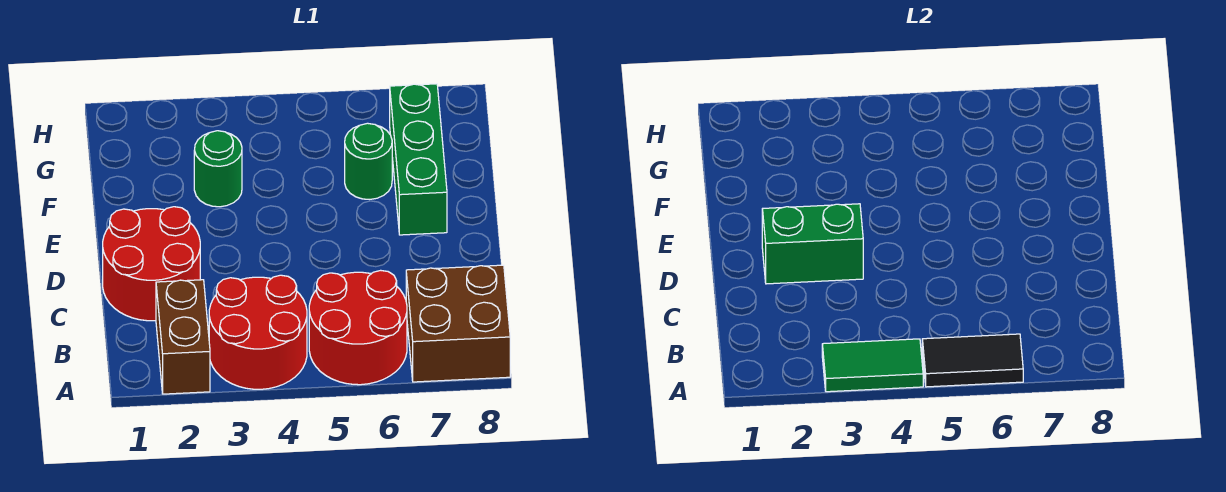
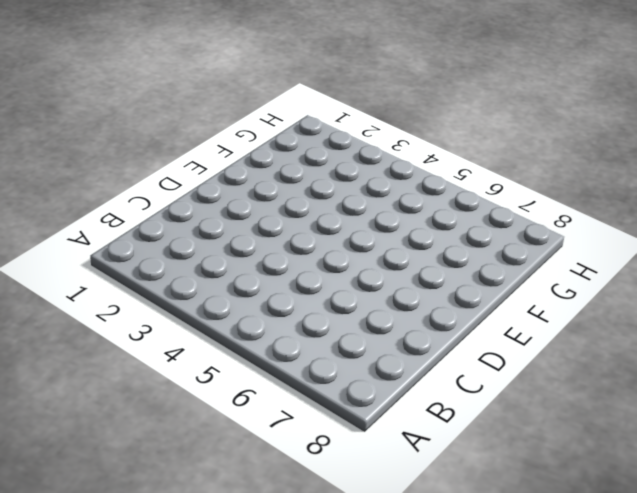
none -> brown brick A2:B2 level 1
none -> red round brick A3:B4 level 1

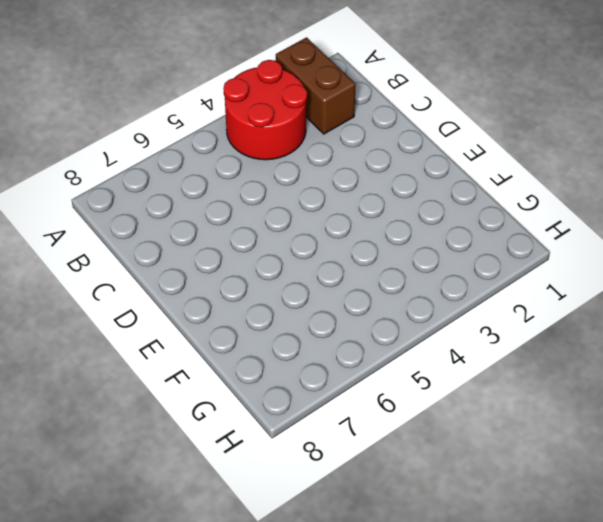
none -> red round brick A5:B6 level 1
none -> brown brick A7:B8 level 1

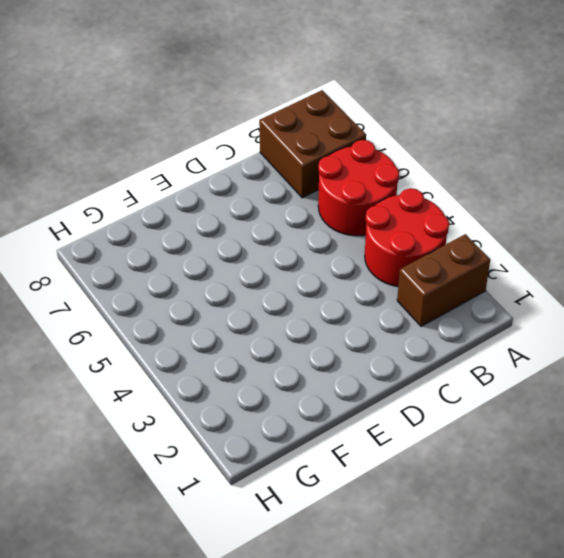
none -> red round brick C1:D2 level 1
none -> green brick E7:G7 level 1

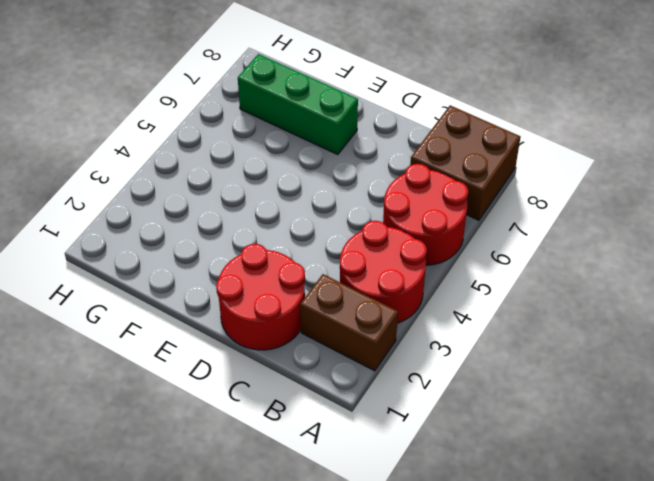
none -> green round brick F3 level 1
none -> green round brick F6 level 1

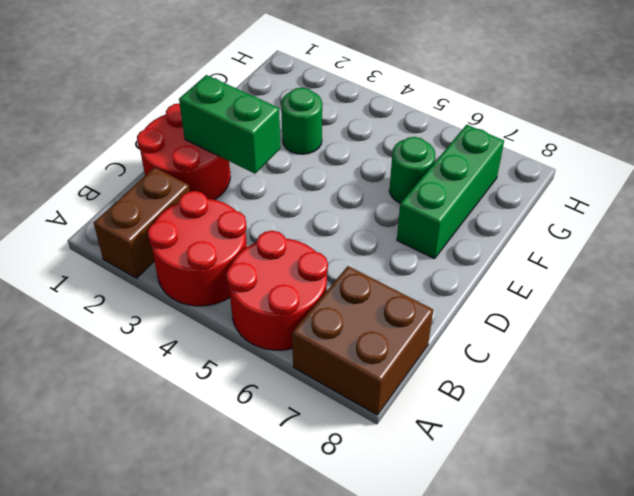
none -> green tile A3:A4 level 2
none -> black tile A5:A6 level 2

